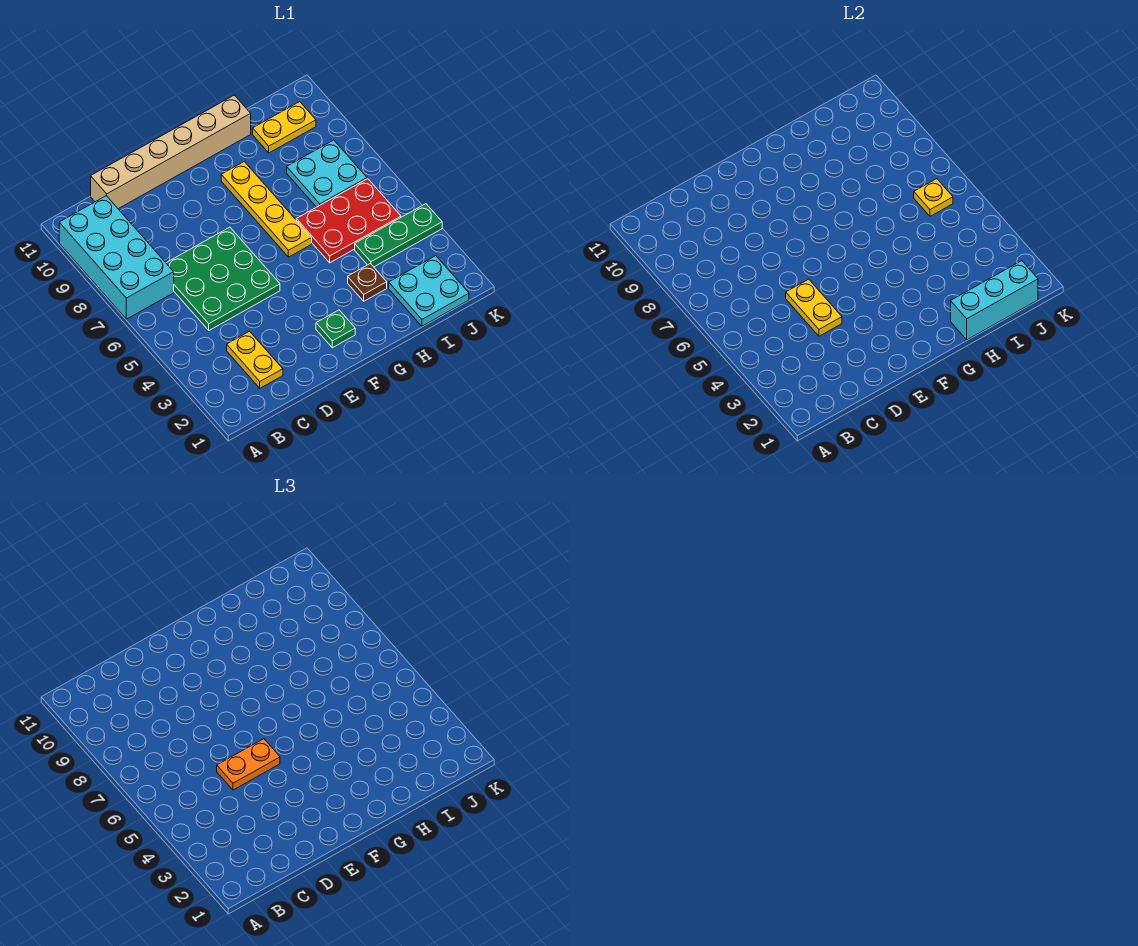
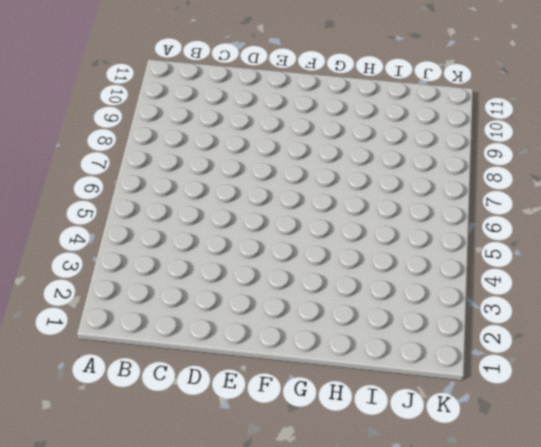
none -> cyan brick A7:B10 level 1
none -> yellow plate C2:C3 level 1
none -> green plate C5:E7 level 1

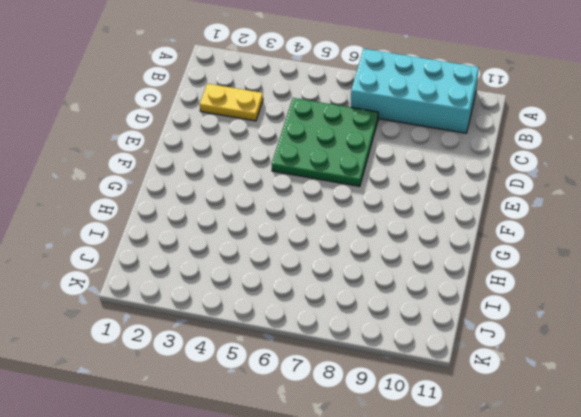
none -> tan brick C11:H11 level 1
none -> green plate F2 level 1
none -> yellow plate G6:G9 level 1

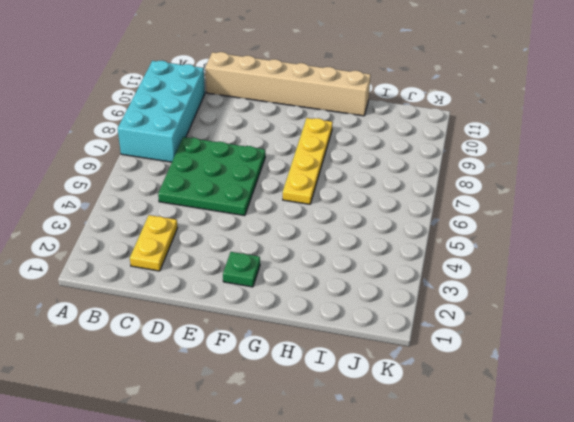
none -> brown plate H3 level 1
none -> red plate H5:J6 level 1
none -> cyan plate I1:J2 level 1

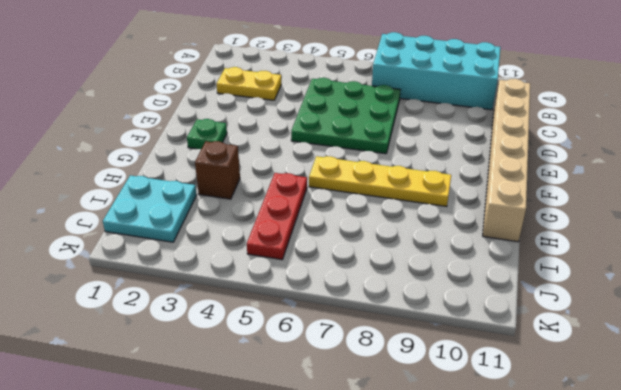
brown brick H3 level 1 -> brown plate H3 level 1
red plate H5:J5 level 1 -> red plate H5:J6 level 1
none -> green plate I4:K4 level 1
none -> cyan plate I7:J8 level 1
none -> yellow plate I10:J10 level 1

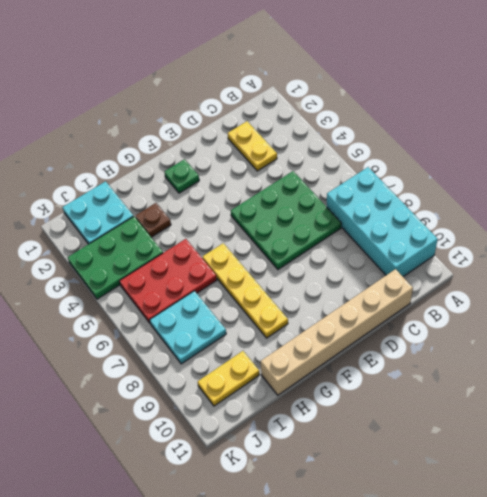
green plate I3:K4 level 1 -> green plate I4:K4 level 1
none -> yellow plate D4:D5 level 2
none -> cyan brick H1:J1 level 2
none -> yellow plate J6 level 2

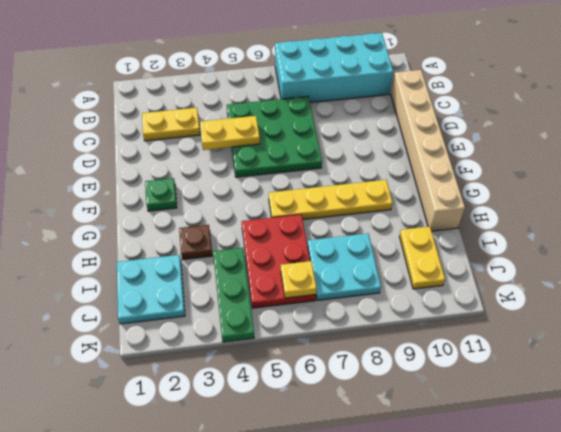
none -> cyan brick H1:J1 level 2
none -> orange plate D5:E5 level 3

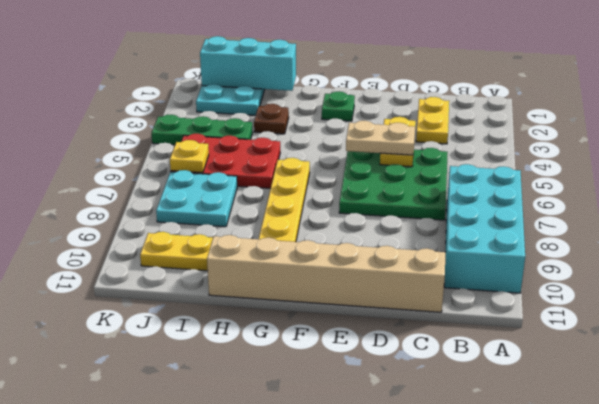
tan plate D5:E5 level 3 -> orange plate D5:E5 level 3

